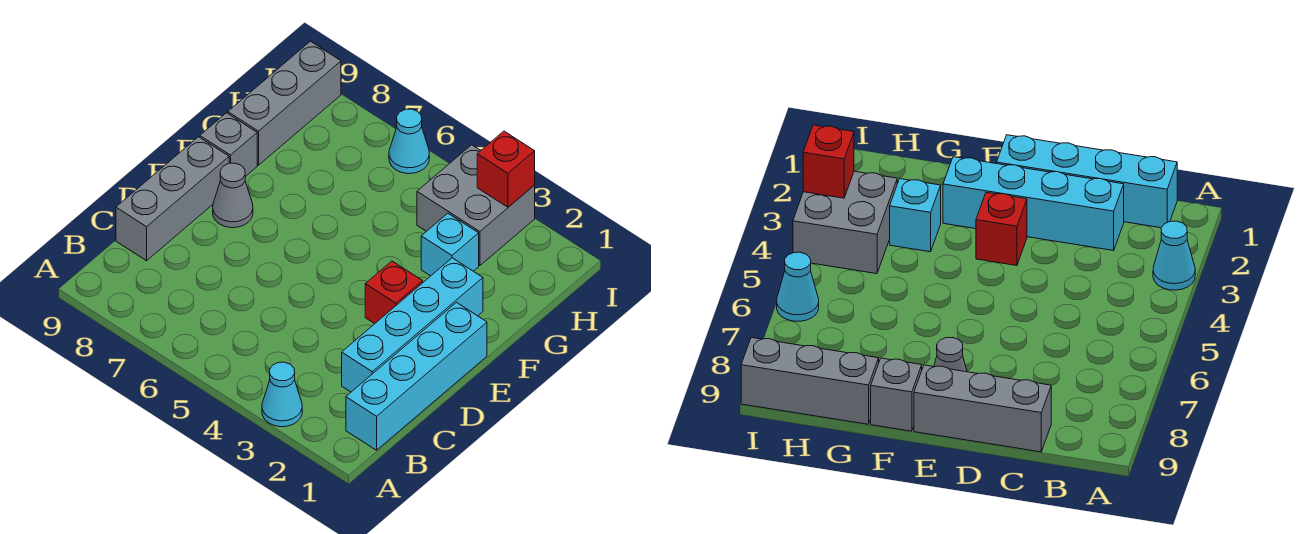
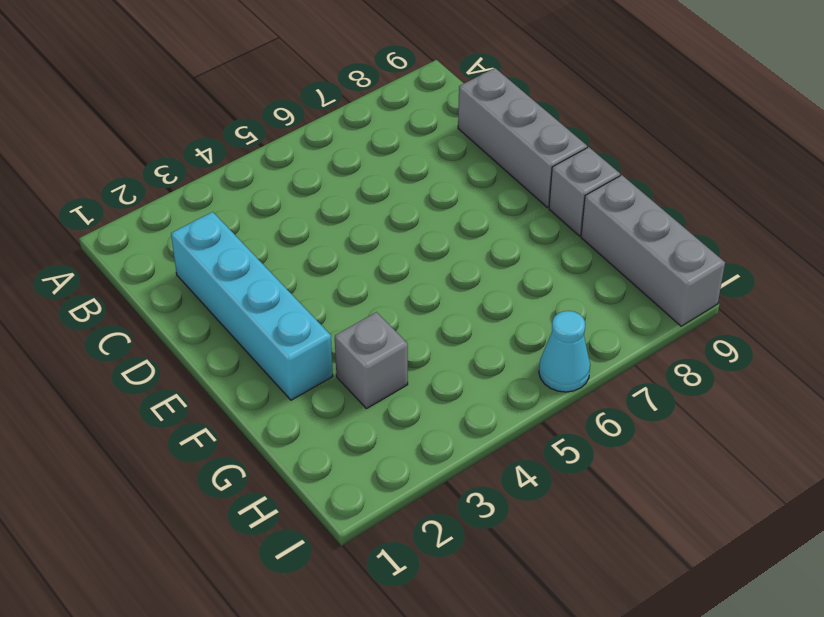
grey brick G3 level 1 -> cyan brick G3 level 1
none -> cyan cone A3 level 1
none -> cyan brick B1:E1 level 1
none -> red brick E3 level 1

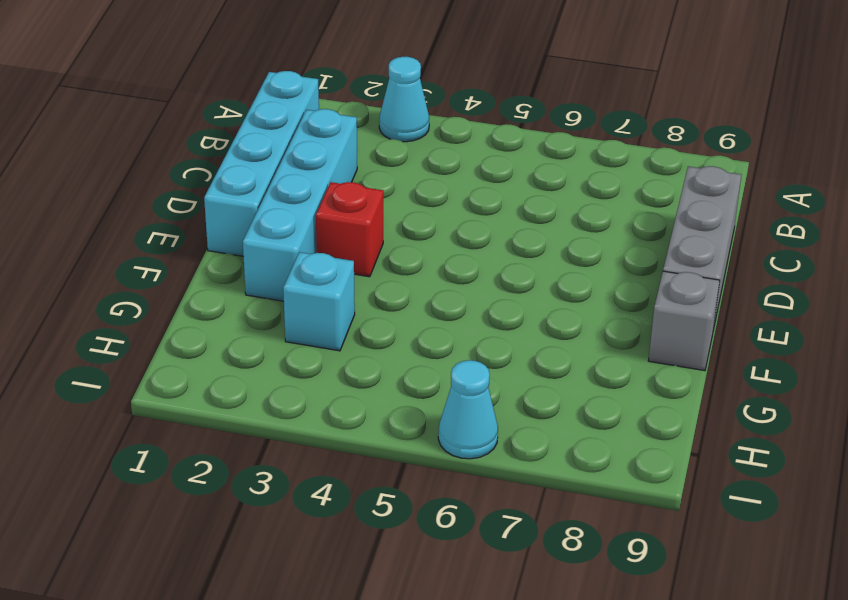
none -> grey cone E8 level 1
none -> grey brick G9:I9 level 1
none -> grey brick H3:I4 level 1

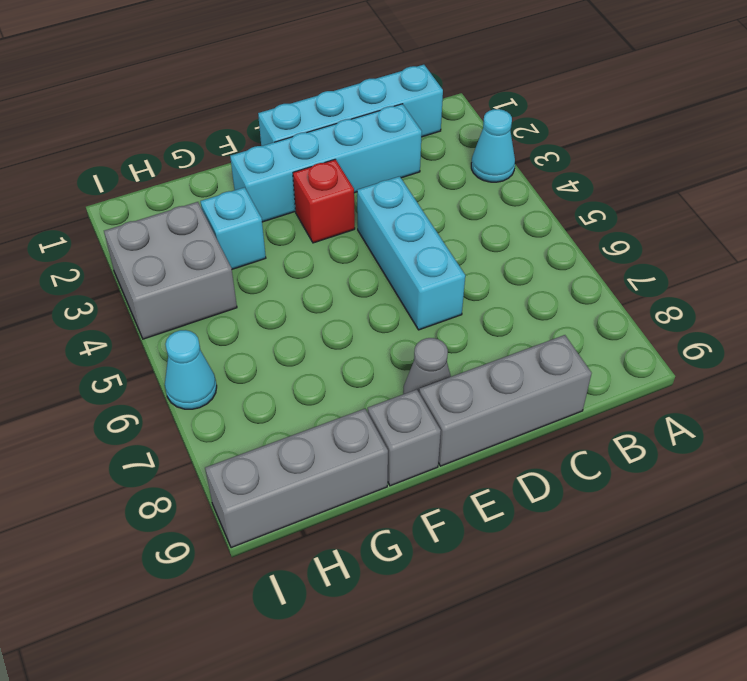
cyan brick D4:D6 level 1 -> none
none -> red brick I3 level 2

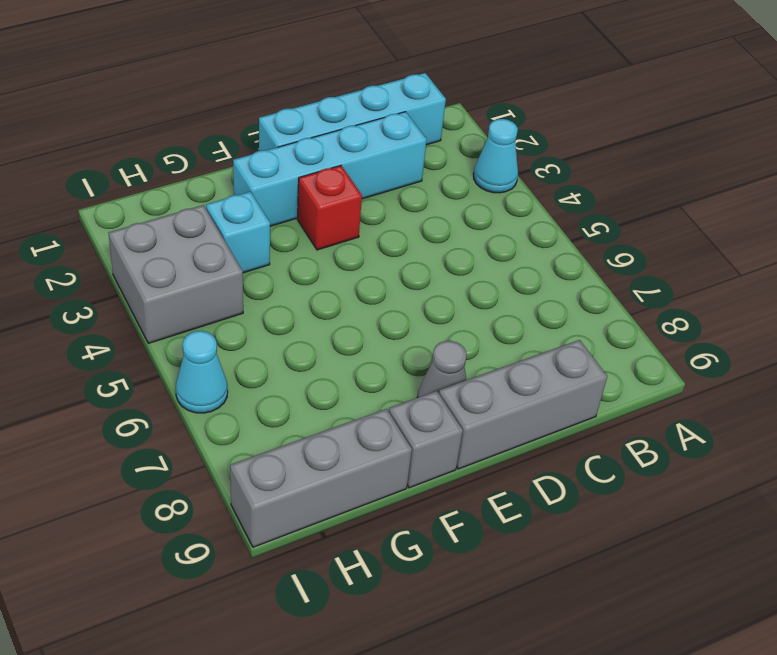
none -> red brick I3 level 2

